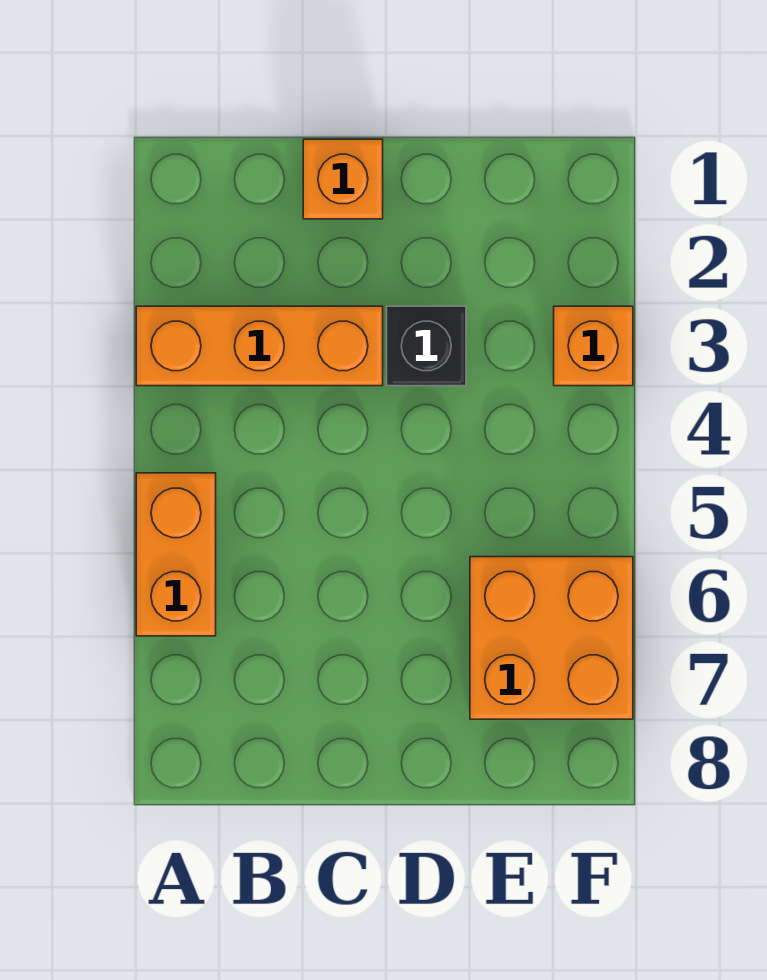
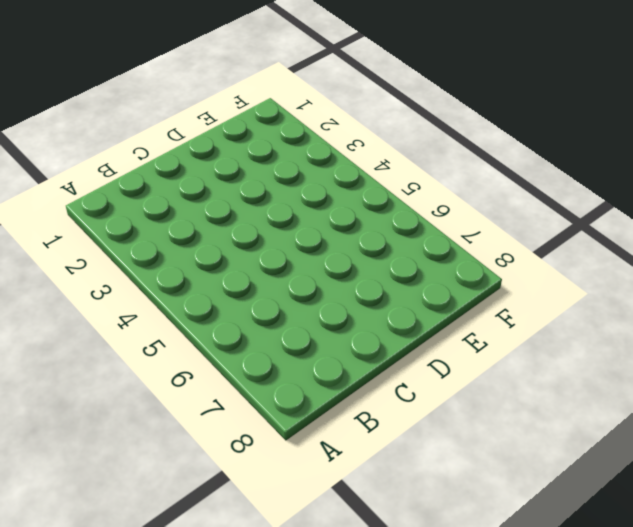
none -> orange brick A3:C3 level 1
none -> orange brick A5:A6 level 1

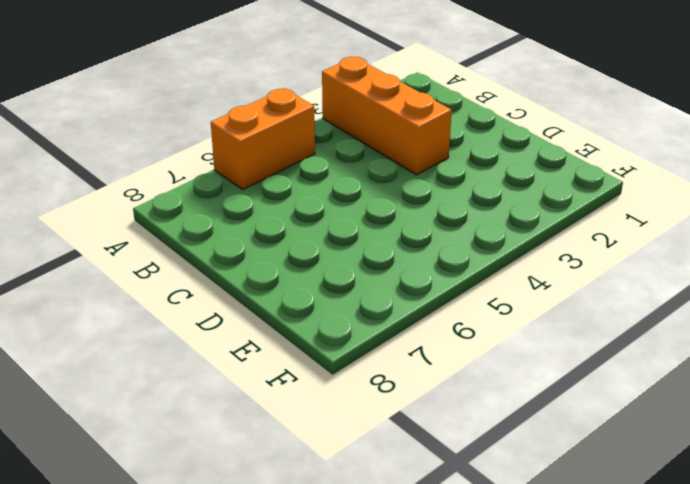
none -> orange brick C1 level 1
none -> black brick D3 level 1

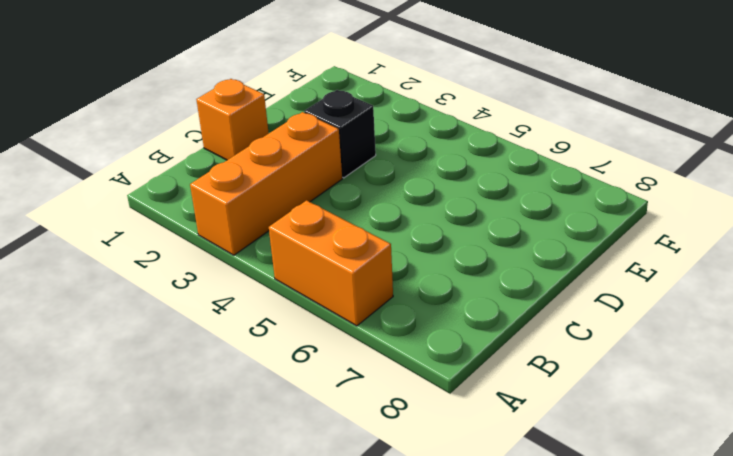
none -> orange brick E6:F7 level 1
none -> orange brick F3 level 1

